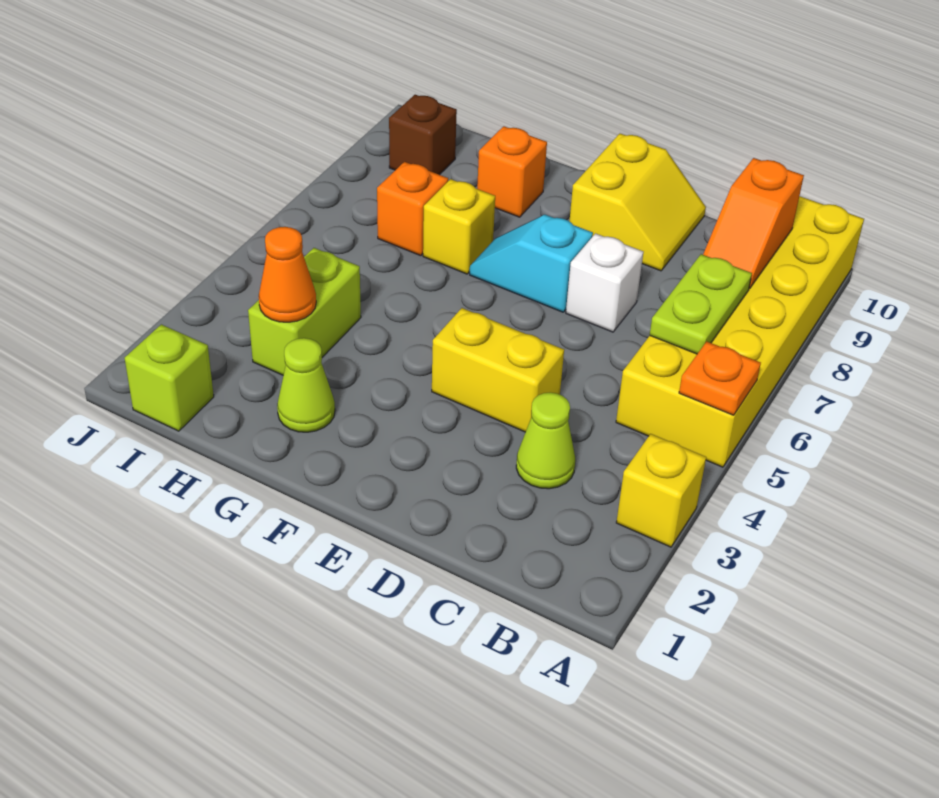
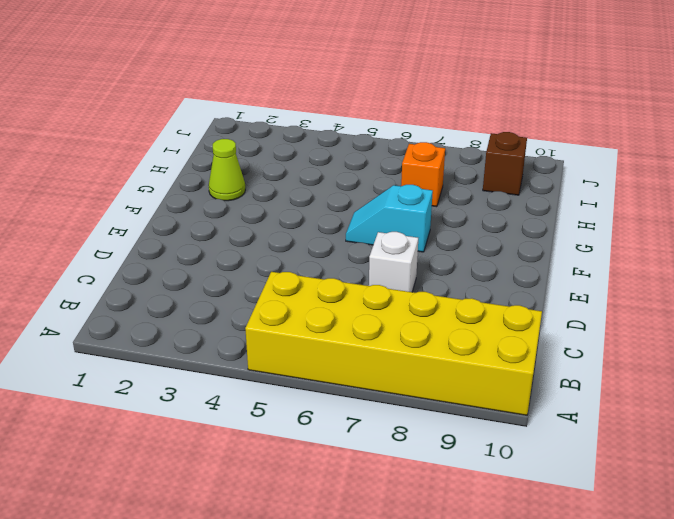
cyan slope F6:F7 level 1 top 7 -> cyan slope E7:F7 level 1 top E
none -> yellow brick A3 level 1
none -> lime cone C3 level 1
none -> yellow brick D4:E4 level 1

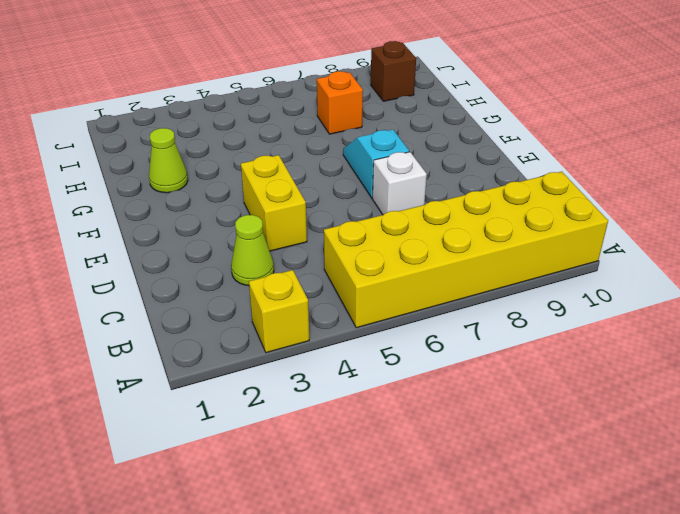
none -> yellow slope D9:E10 level 1 top E
none -> yellow brick G7 level 1
none -> orange brick G9 level 1

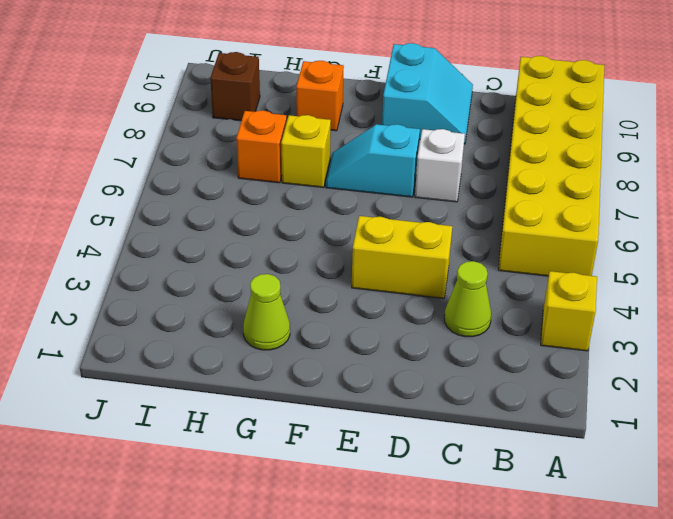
cyan slope D9:E10 level 1 top E -> yellow slope D9:E10 level 1 top E
none -> lime brick H3:H4 level 1
none -> lime brick I1 level 1
none -> orange plate A5 level 2

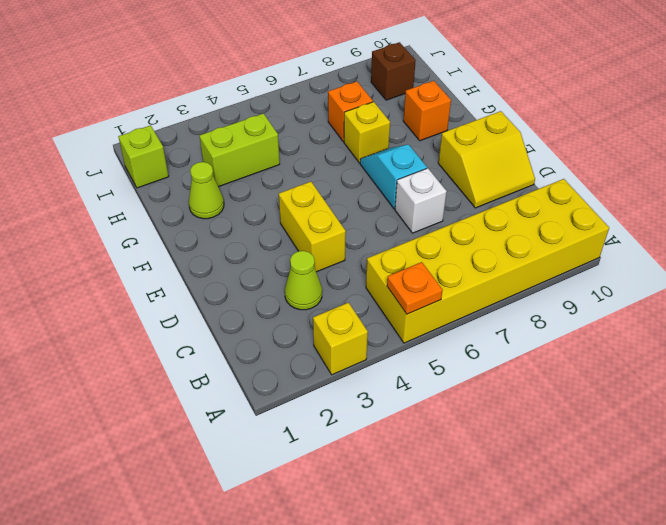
none -> lime plate B6:B7 level 2
none -> orange slope B8:B9 level 2 top 9
none -> orange cone H3 level 2

